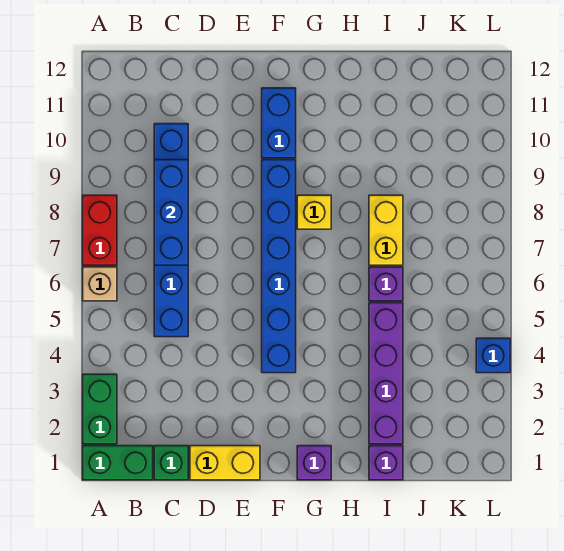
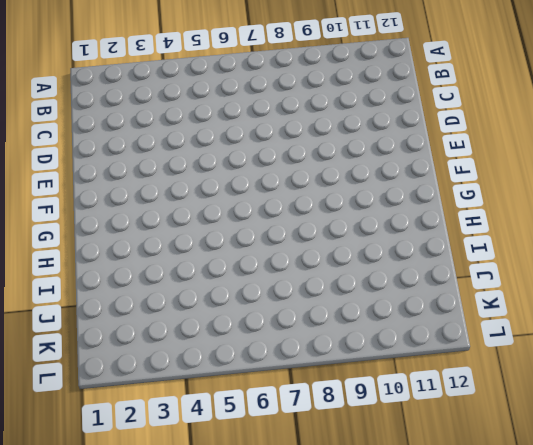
none -> green brick A1:B1 level 1
none -> green brick A2:A3 level 1
none -> tan brick A6 level 1

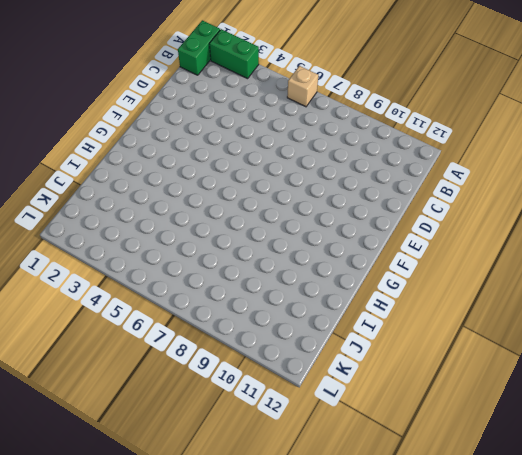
none -> red brick A7:A8 level 1
none -> green brick C1 level 1
none -> blue brick C5:C10 level 1

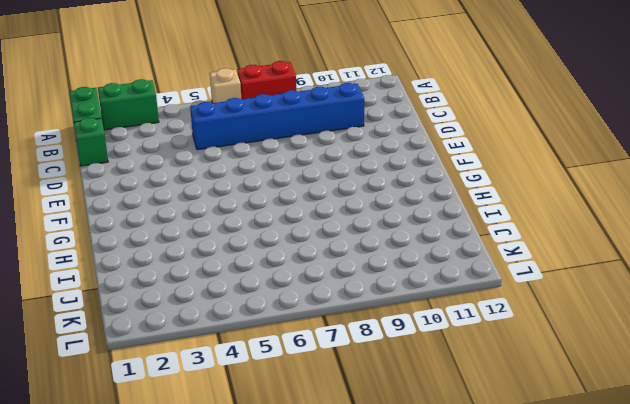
none -> yellow brick D1:E1 level 1
none -> blue brick F4:F9 level 1
none -> blue brick F10:F11 level 1

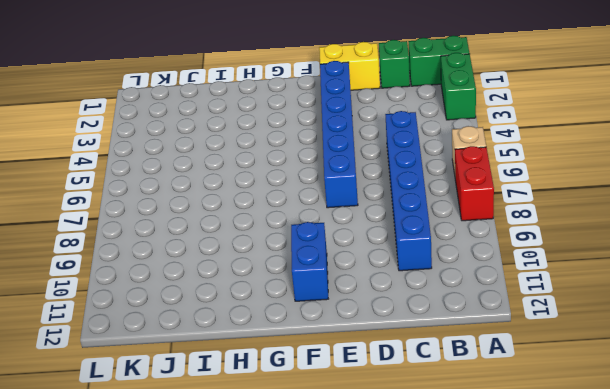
blue brick E2:E7 level 1 -> blue brick F4:F9 level 1
none -> purple brick G1 level 1
none -> yellow brick G8 level 1
none -> purple brick I1 level 1

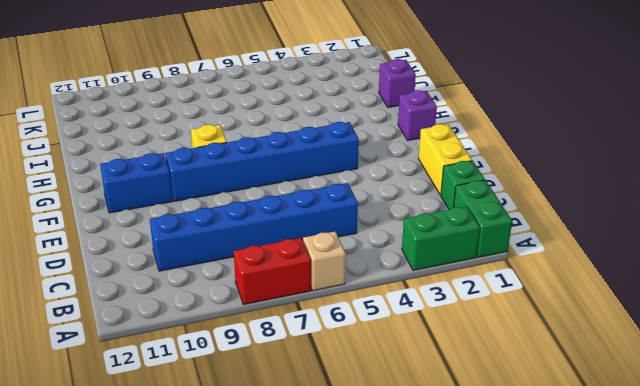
none -> purple brick I2:I5 level 1
none -> purple brick I6 level 1
none -> yellow brick I7:I8 level 1

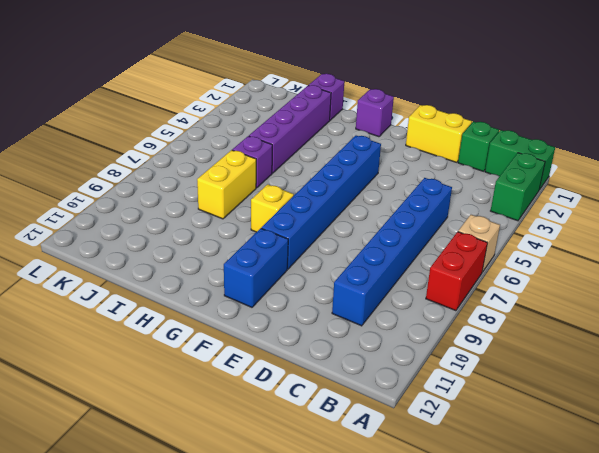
none -> blue brick L4 level 1
none -> blue brick C7:C9 level 2

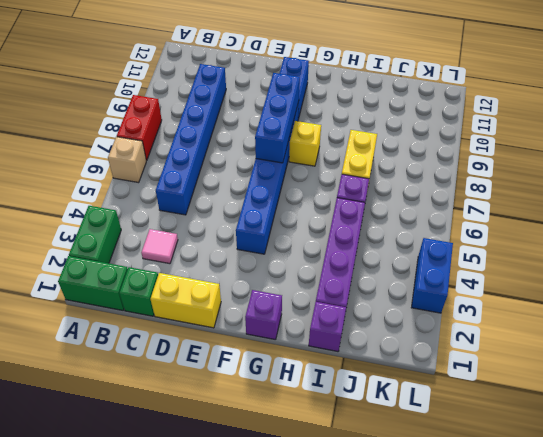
pink tile C3 level 1 -> none
blue brick F7:F9 level 2 -> blue brick C7:C9 level 2
blue brick L3:L4 level 1 -> blue brick L4 level 1

